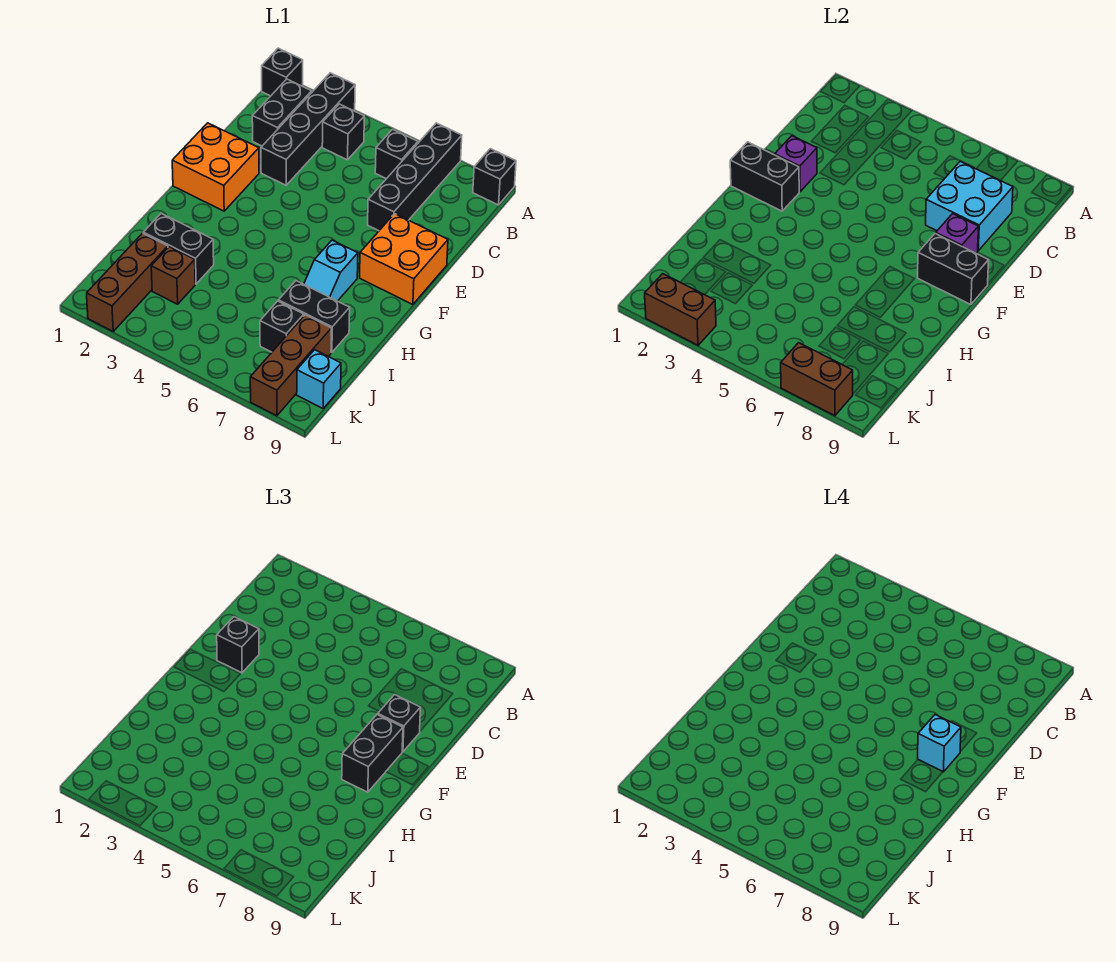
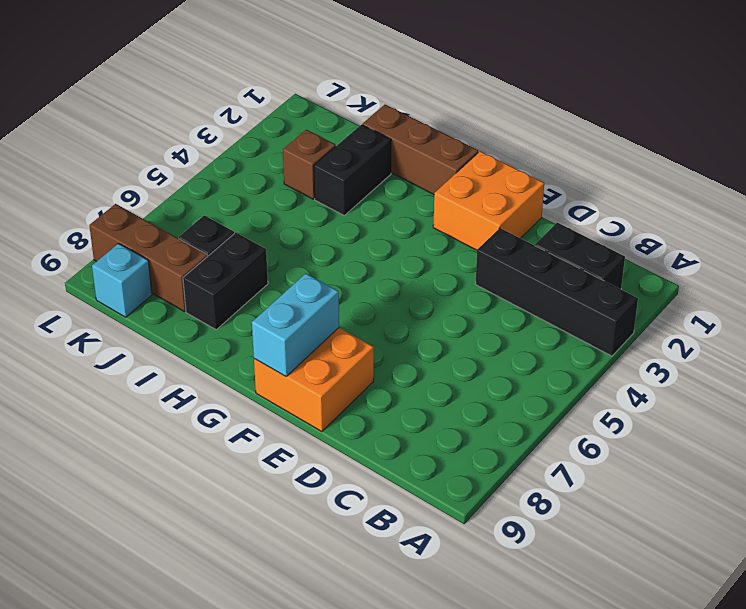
cyan brick F8:F9 level 2 -> black brick F8:F9 level 2
brown brick G1:I1 level 1 -> brown brick J2:L2 level 1
none -> black brick A1 level 1
none -> black brick A7:D7 level 1
none -> black brick A9 level 1

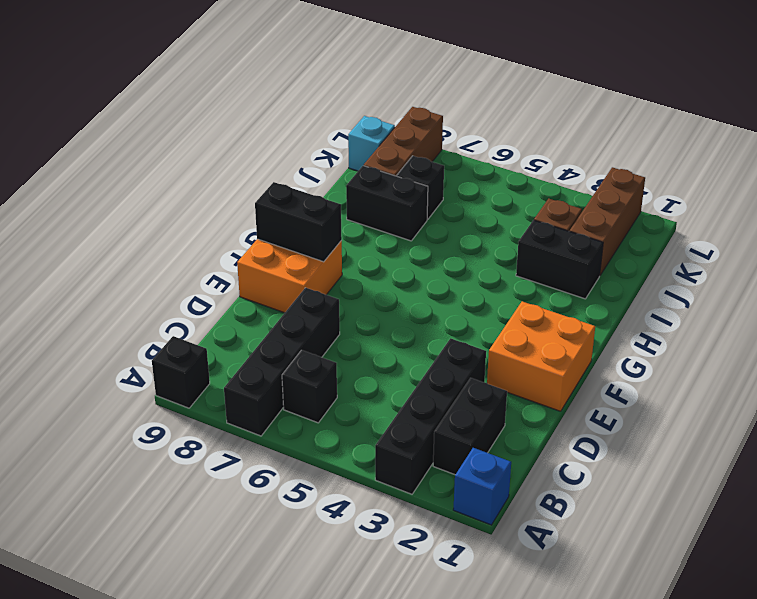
blue brick A1 level 1 -> black brick A1 level 1
none -> black brick B4 level 1
none -> cyan slope G7:H7 level 1 top G
none -> cyan brick C7:D8 level 2

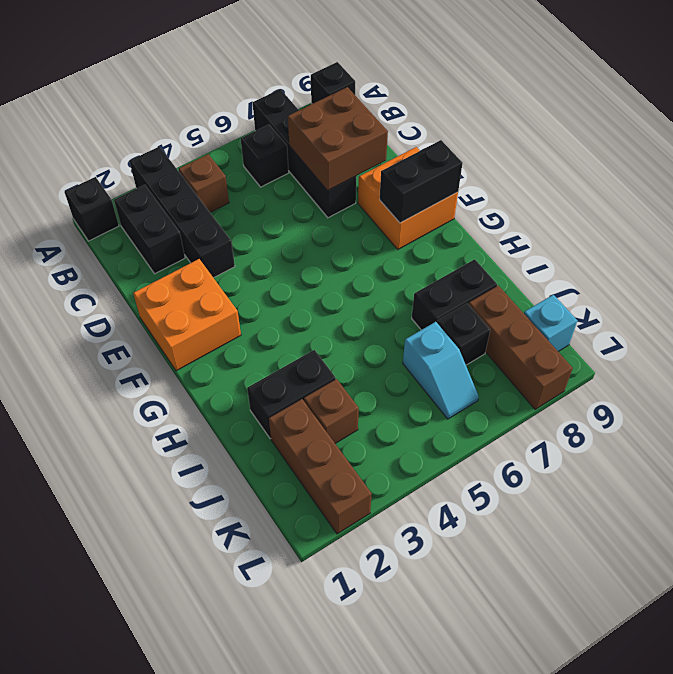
brown brick B4 level 1 -> black brick B4 level 1
brown brick C7:D8 level 2 -> cyan brick C7:D8 level 2
cyan slope J6:K6 level 1 top J -> cyan slope G7:H7 level 1 top G
none -> purple brick E2 level 2
none -> purple brick E8 level 2
none -> black brick F1:F2 level 2

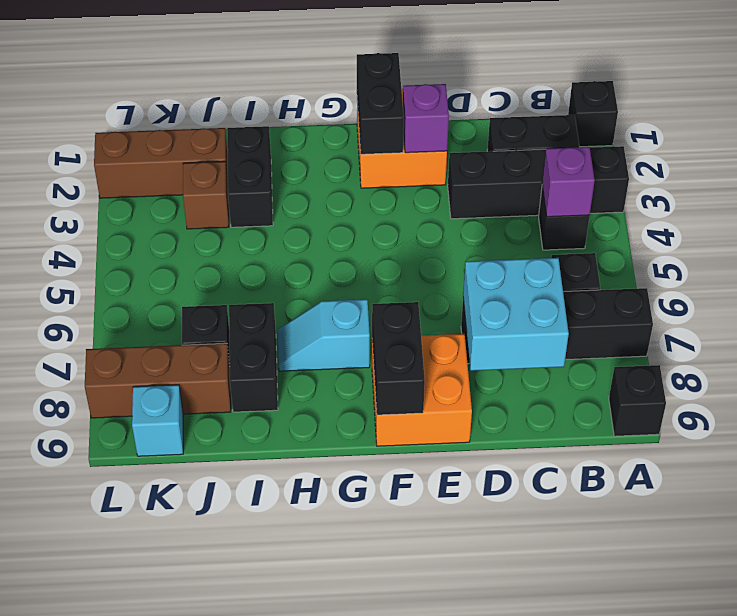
purple brick B4 level 2 -> purple brick E8 level 2
none -> brown brick L2:L3 level 2
none -> brown brick L7:L8 level 2
none -> black brick E2 level 3

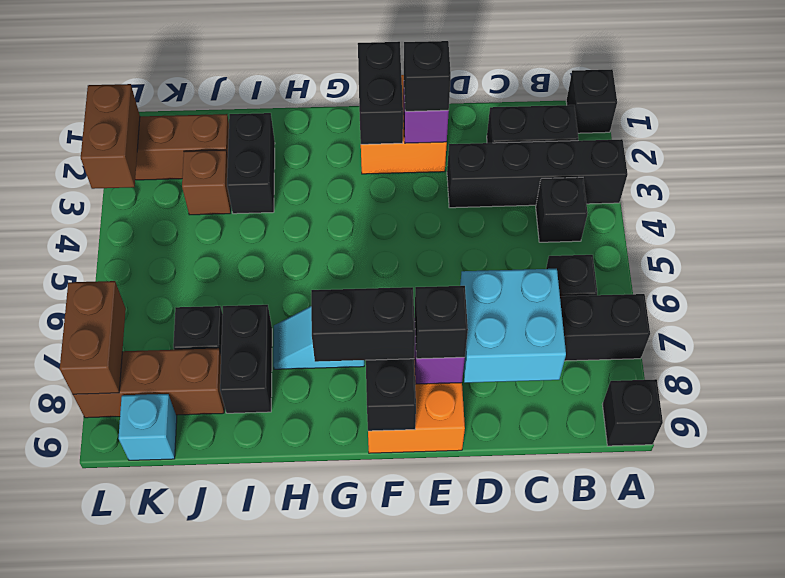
none -> cyan brick F8 level 4

